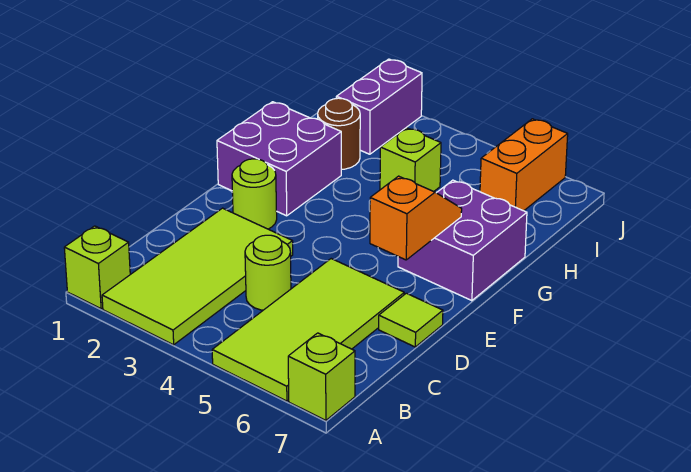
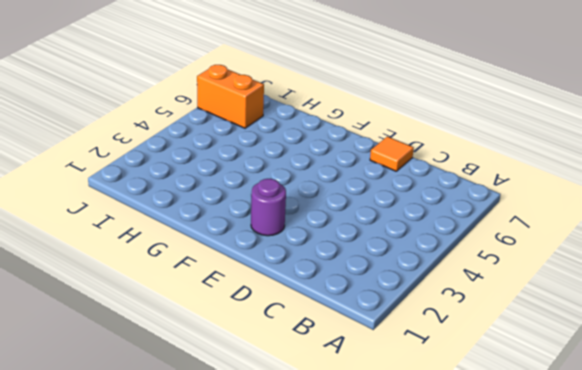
orange tile D7 level 1 -> lime tile D7 level 1
purple round brick E2 level 1 -> lime round brick E2 level 1
none -> lime brick A1 level 1
none -> lime tile A2:D3 level 1
none -> lime tile A5:D6 level 1

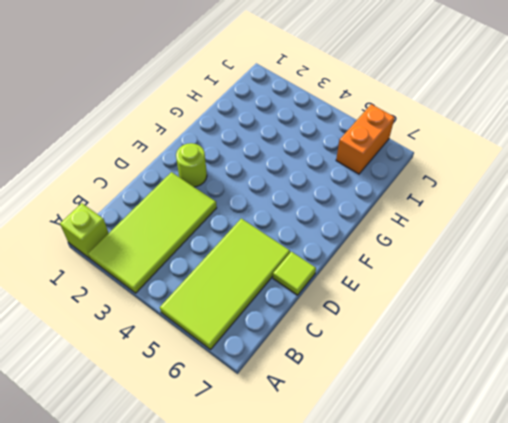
none -> lime brick A7 level 1
none -> lime round brick C4 level 1
none -> purple brick F1:G2 level 1

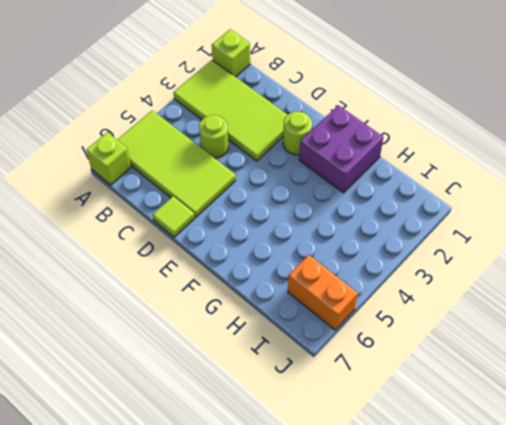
none -> purple brick F6:G7 level 1
none -> brown round brick H2 level 1
none -> lime brick H4 level 1

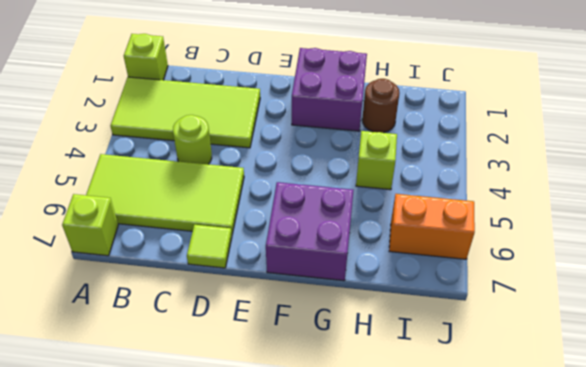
none -> lime round brick E2 level 1
none -> purple brick I2:J2 level 1
none -> orange slope E6:F6 level 2 top E

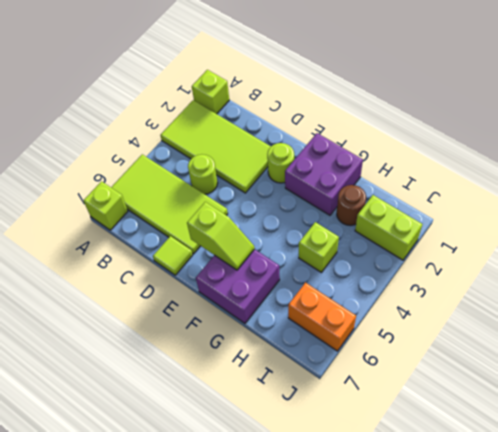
lime slope E6:F6 level 2 top E -> orange slope E6:F6 level 2 top E
lime brick I2:J2 level 1 -> purple brick I2:J2 level 1

